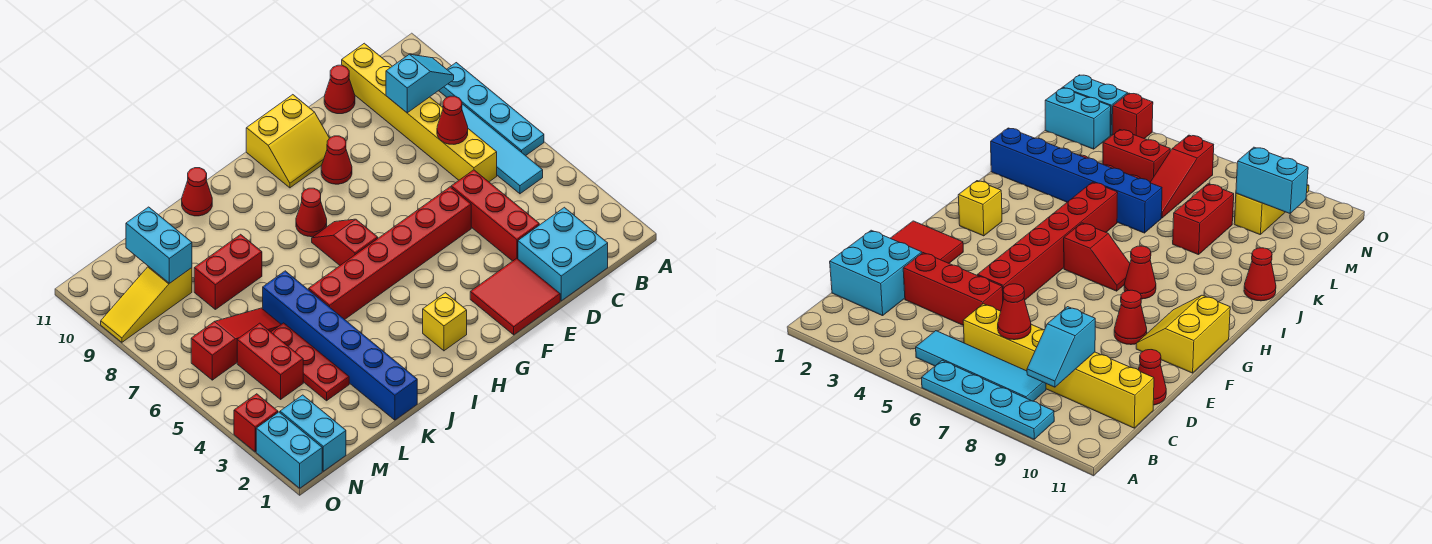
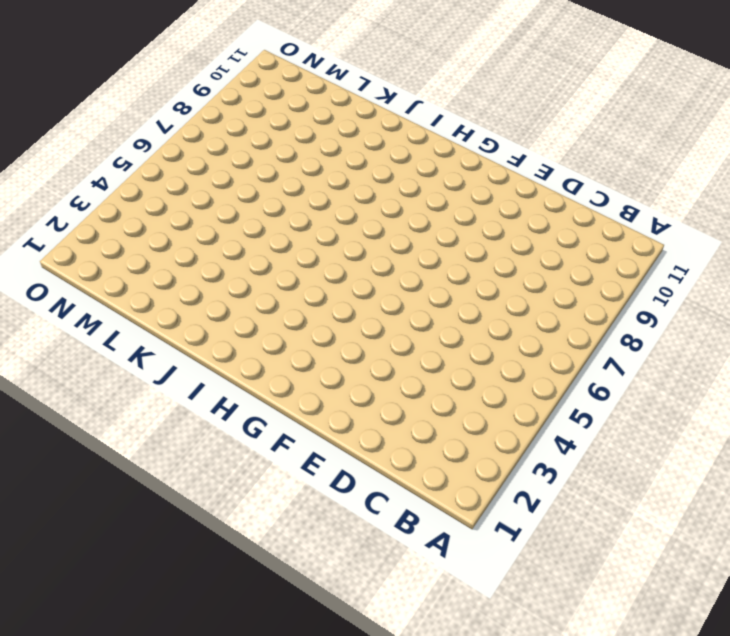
none -> cyan plate A6:A9 level 1
none -> cyan tile B5:B8 level 1
none -> cyan brick C1:D2 level 1

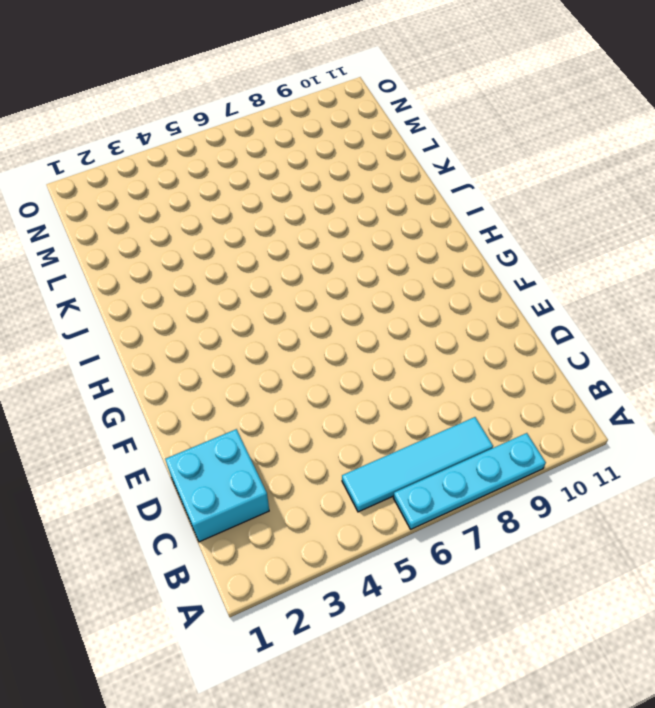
none -> yellow brick C6:C11 level 1
none -> red brick D3:D5 level 1
none -> red cone D11 level 1

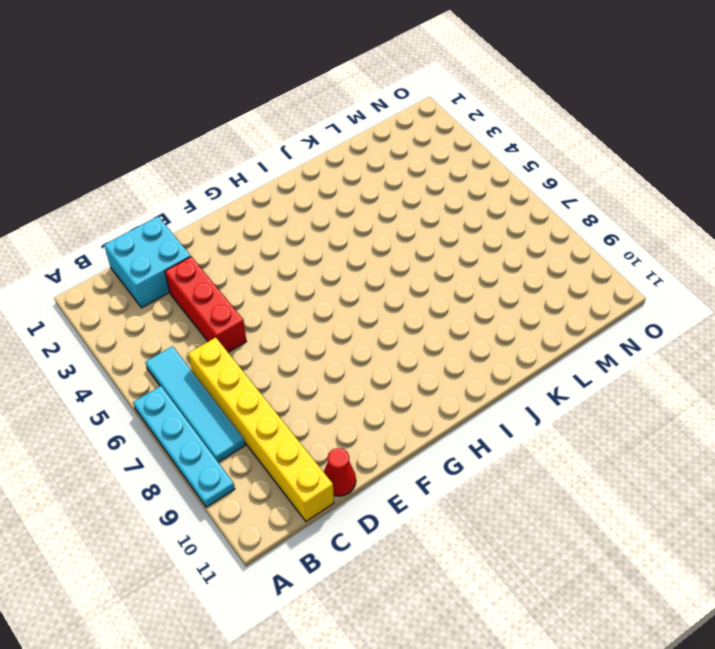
none -> red tile E1:F2 level 1
none -> red brick E5:J5 level 1
none -> red cone F9 level 1

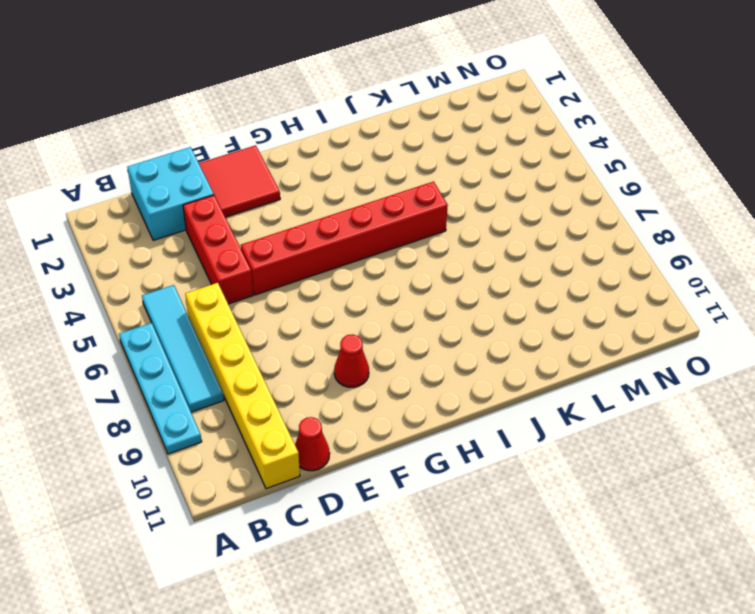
none -> yellow slope F10:G11 level 1 top 11
none -> yellow brick H2 level 1
none -> red slope H6:H7 level 1 top 6

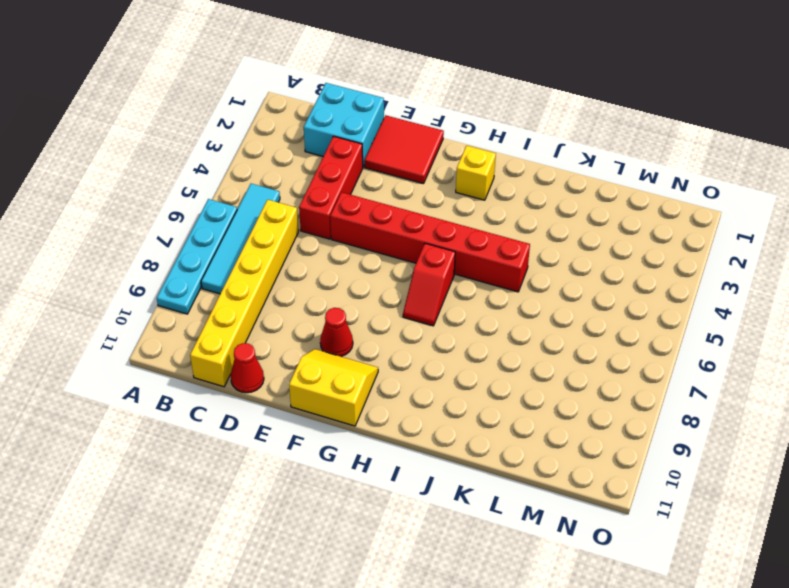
none -> red cone H8 level 1
none -> red cone J11 level 1
none -> blue brick K1:K6 level 1

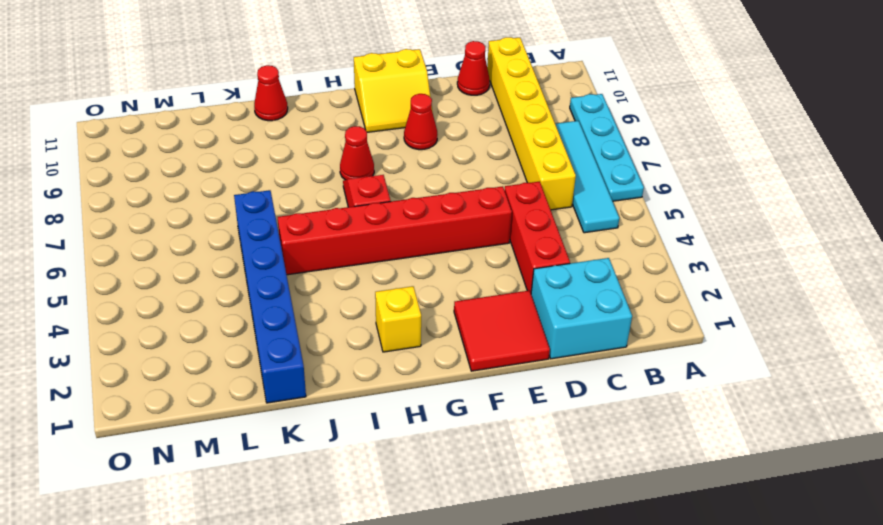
none -> red brick K8:L8 level 1
none -> red plate L3:L5 level 1
none -> red slope L6:N6 level 1 top N

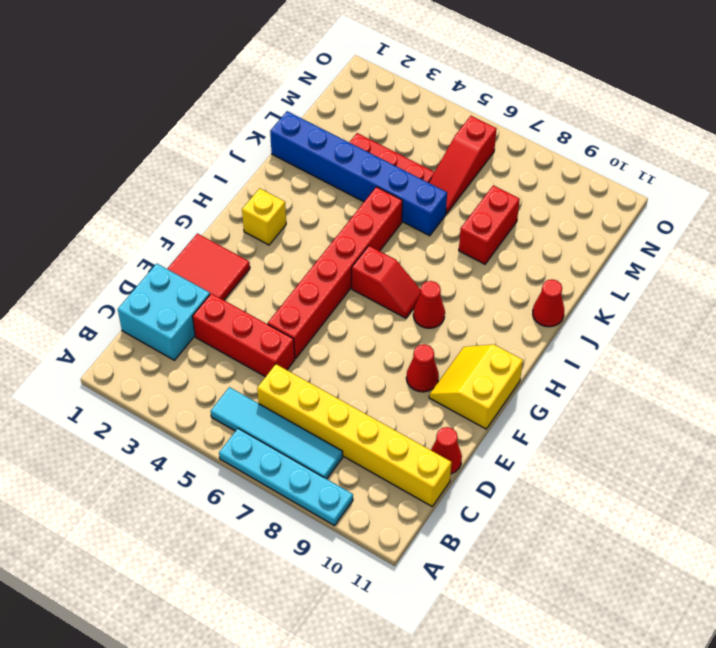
none -> red brick M4:M5 level 1
none -> yellow slope M9:O9 level 1 top M
none -> cyan brick N1:N2 level 1

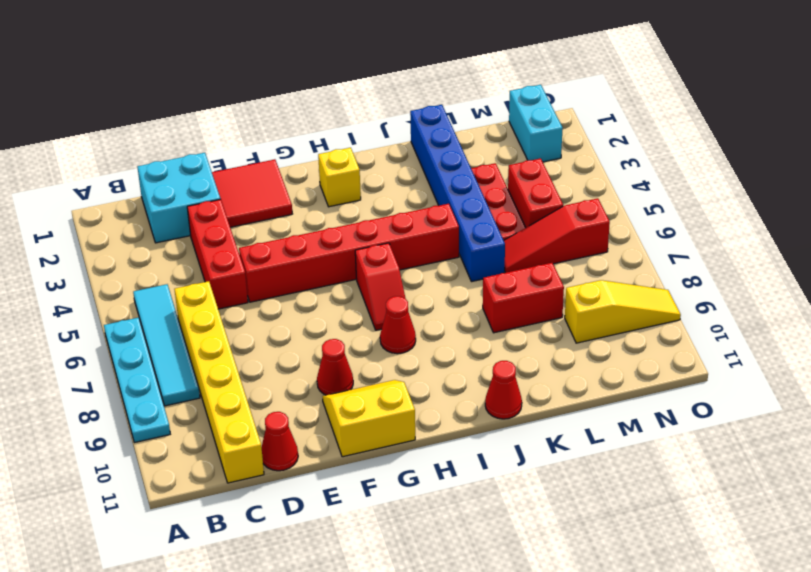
none -> cyan brick O1:O2 level 1
none -> red brick O3 level 1
none -> cyan slope B9:C9 level 2 top C

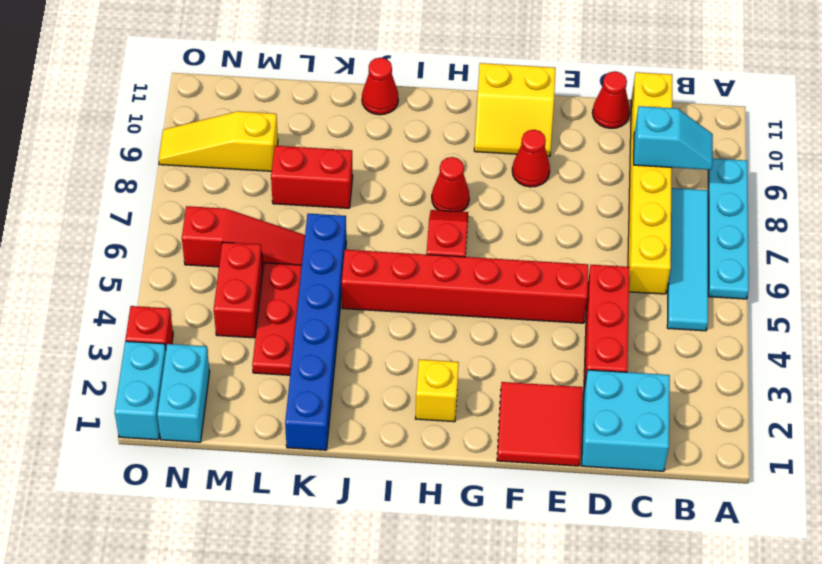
none -> red cone C7 level 2
none -> cyan brick M9:M10 level 2

